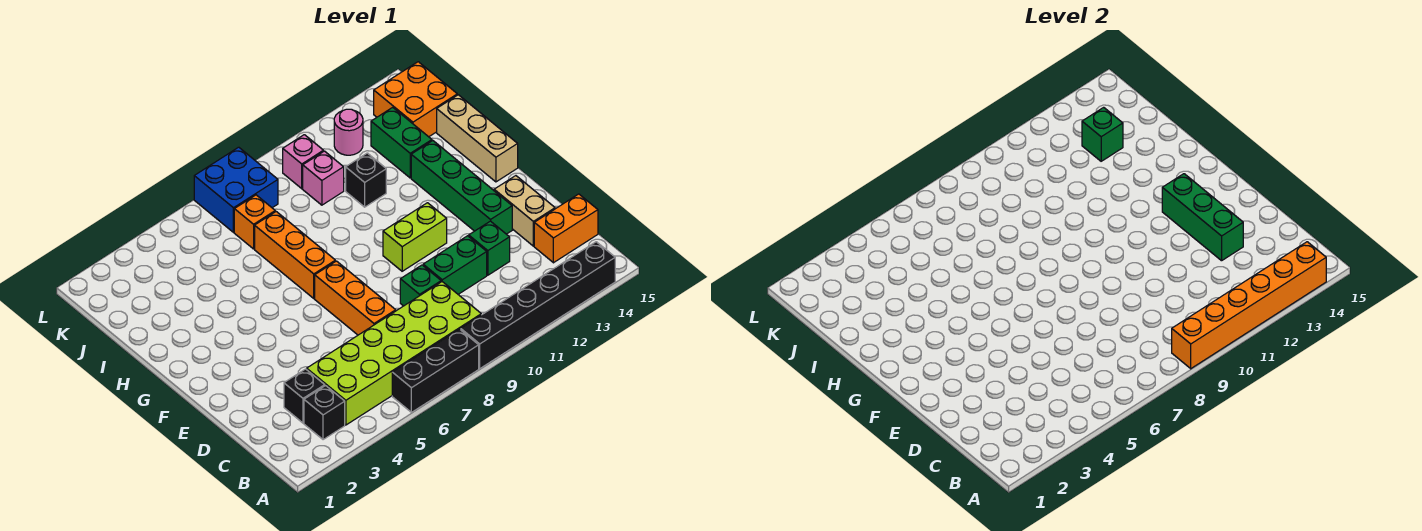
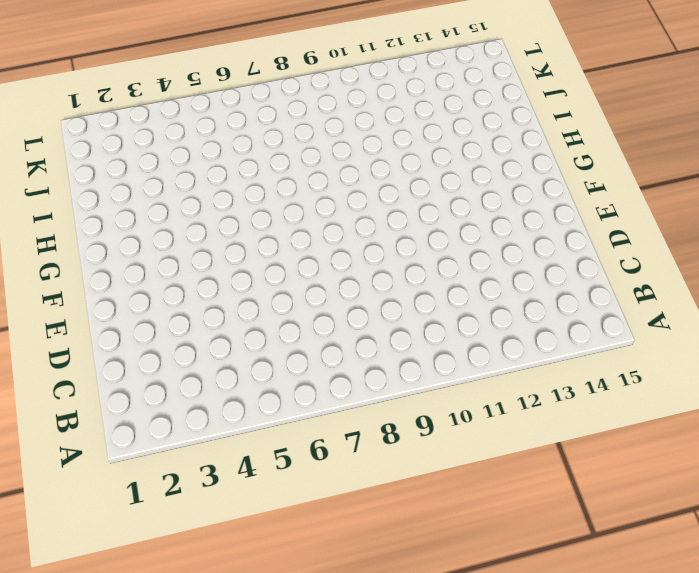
none -> black brick A6:A8 level 1
none -> black brick A9:A14 level 1
none -> black brick B3 level 1

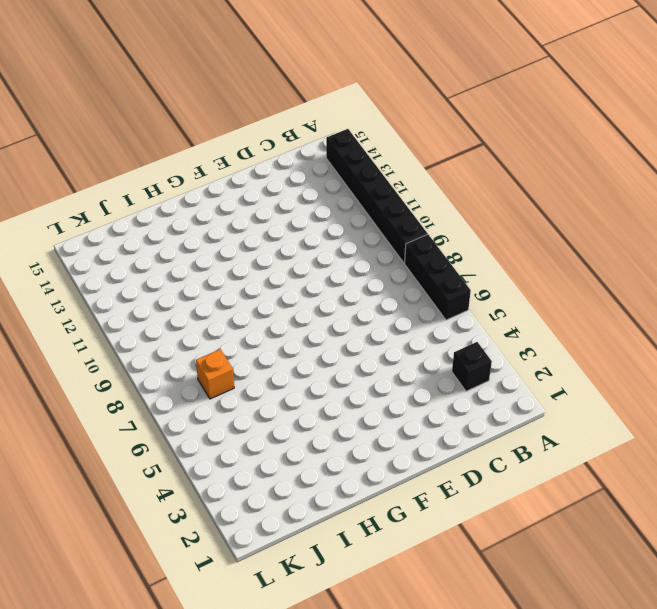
none -> lime brick B4:C9 level 1
none -> black brick C3 level 1
none -> orange brick C14:C15 level 1

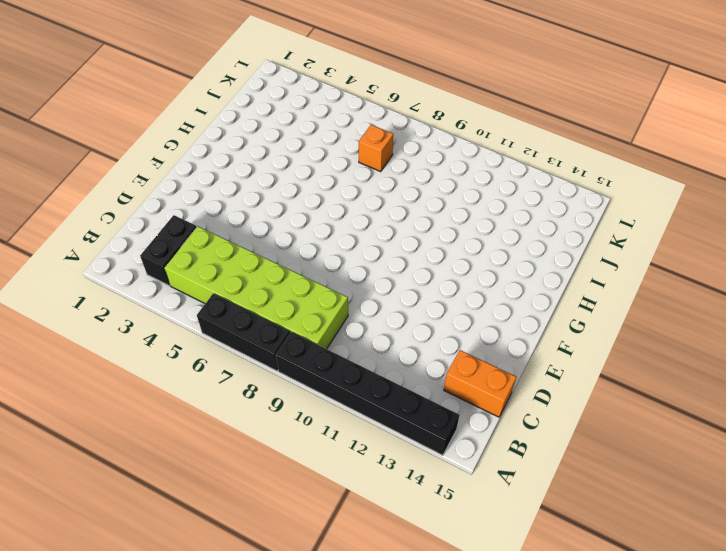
none -> orange brick D7:F7 level 1
none -> green brick D9 level 1
none -> green brick D10:D11 level 1

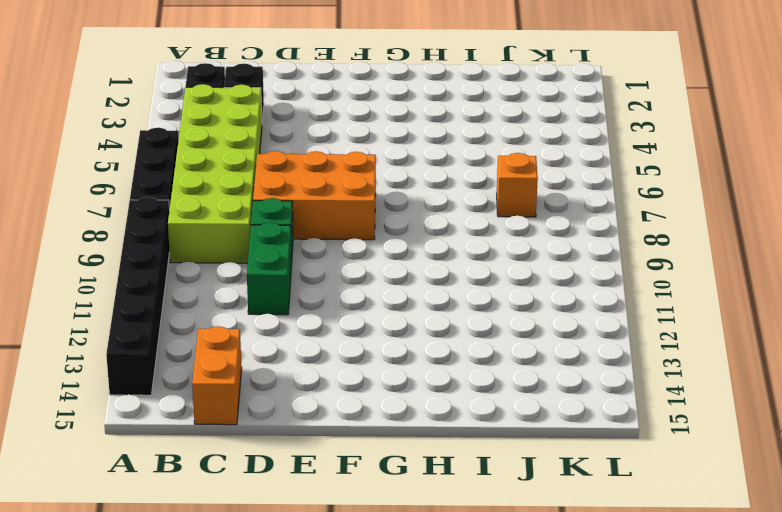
orange brick D7:F8 level 1 -> orange brick D7:F7 level 1
none -> green brick D12 level 1
none -> tan brick D14:E14 level 1
none -> green brick E13:H13 level 1

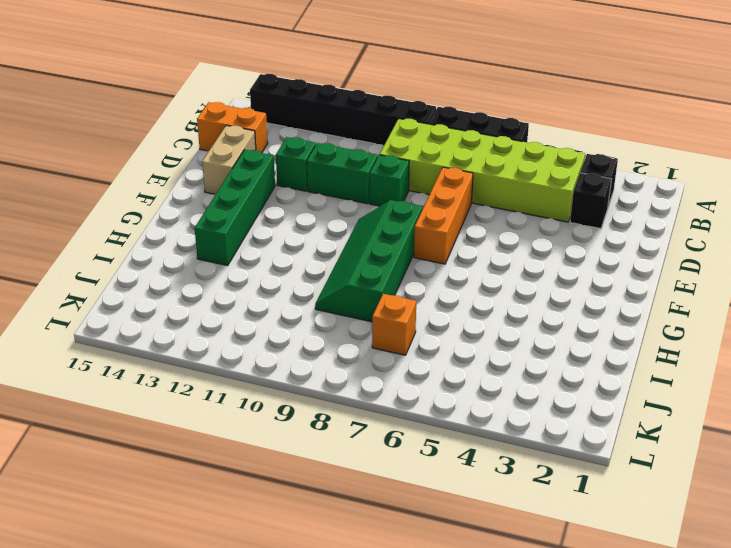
green slope F8:I9 level 1 top 8 -> none
none -> lime brick F10:F11 level 1
none -> orange brick G7:I7 level 1
none -> tan brick G15:I15 level 1

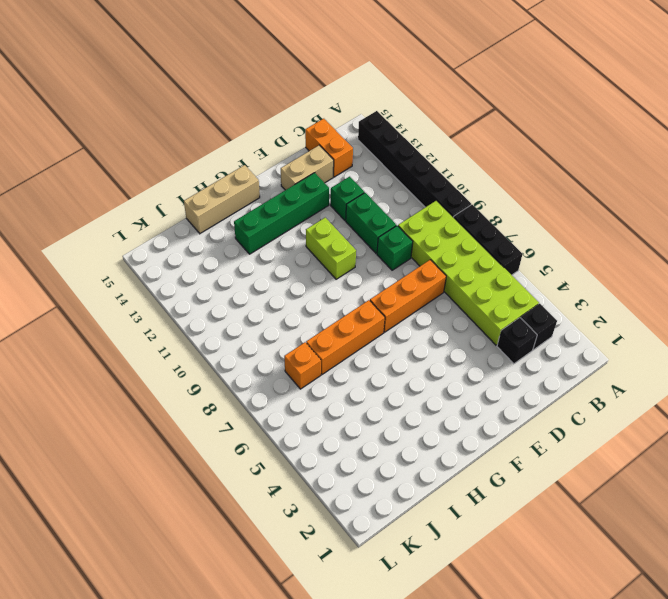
none -> black brick I11 level 1
none -> green brick I13:J13 level 1
none -> pink brick J10 level 1

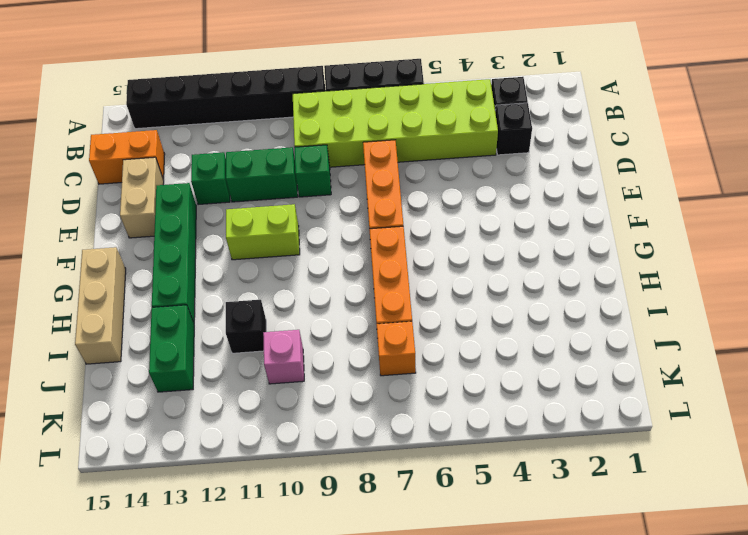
none -> orange brick J14:K15 level 1
none -> blue brick K7:L8 level 1
none -> pink brick K10 level 1

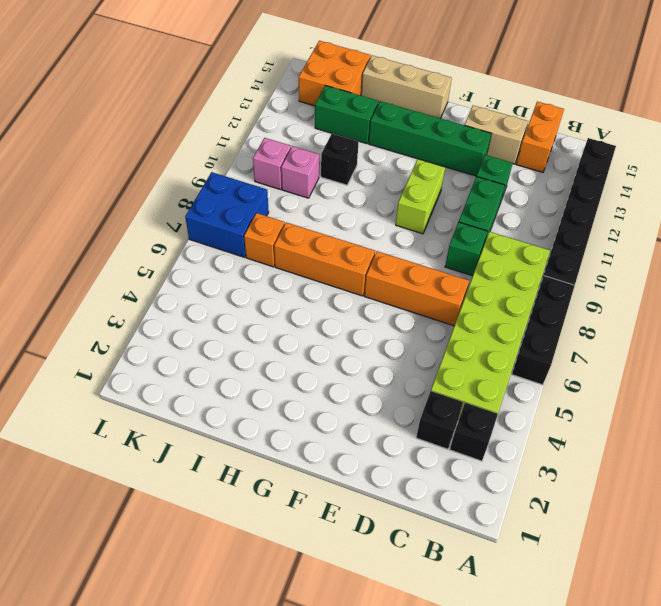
none -> pink round brick K12 level 1
none -> orange brick A9:A14 level 2
none -> green brick D13:F13 level 2

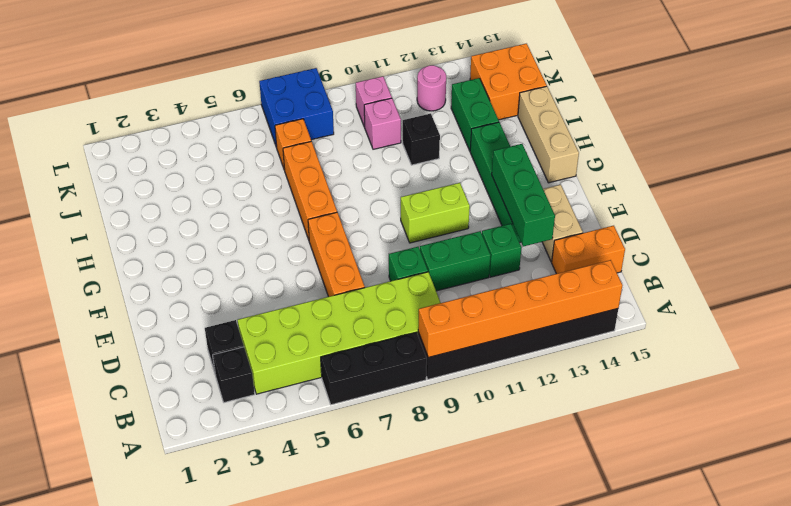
none -> green brick J13 level 2

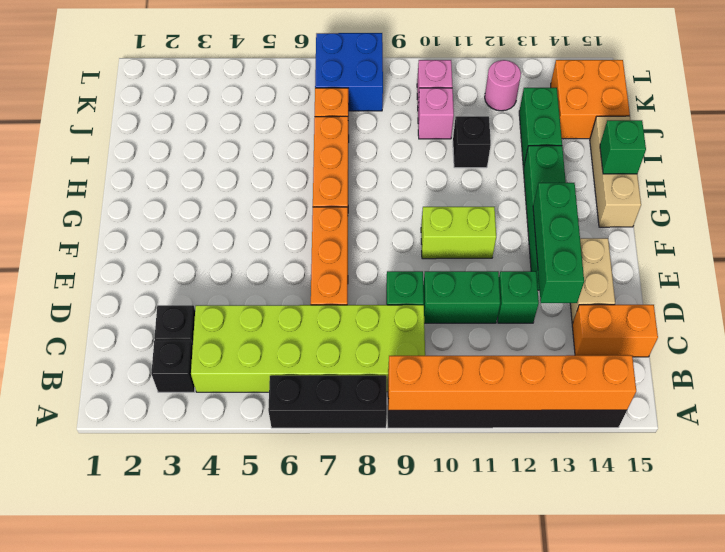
green brick H15 level 2 -> green brick J13 level 2

